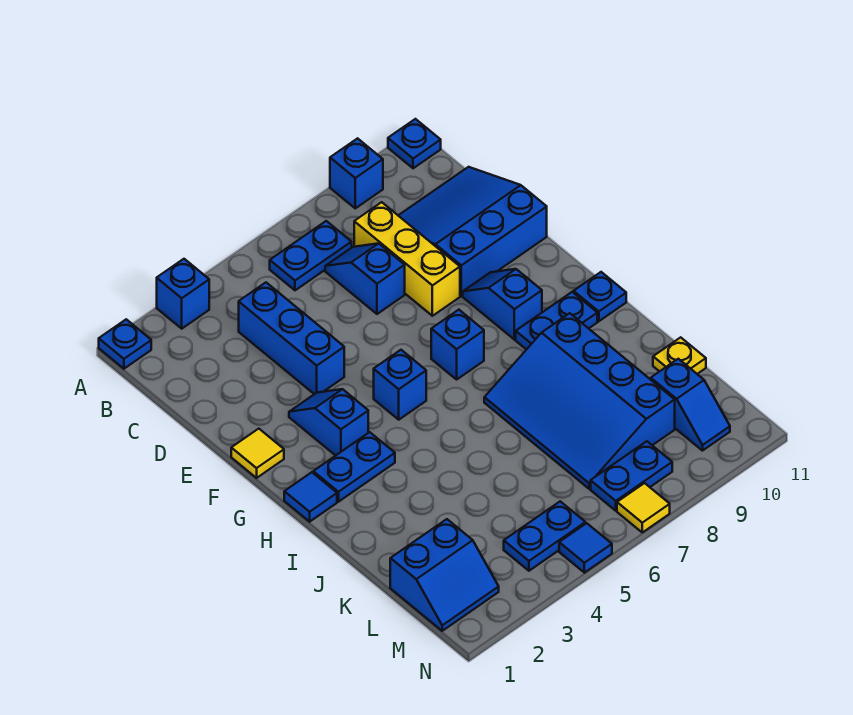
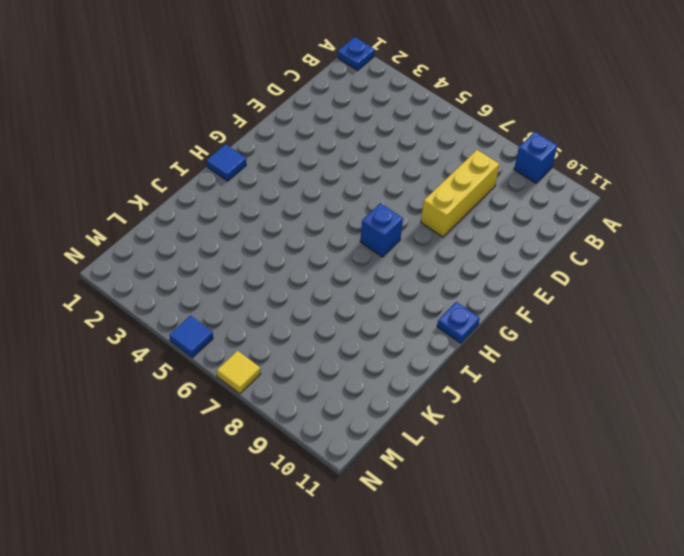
none -> blue brick A3 level 1
none -> blue plate A11 level 1
none -> blue plate B6:B7 level 1

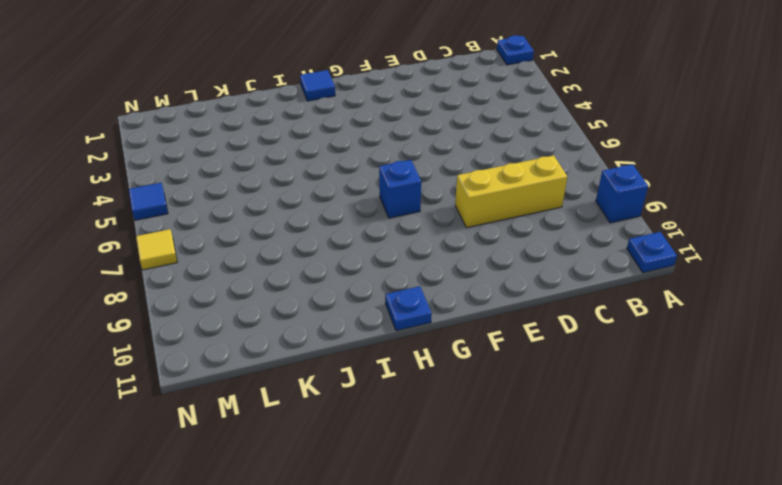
none -> blue brick A3 level 1
none -> blue plate B6:B7 level 1
none -> blue brick C4:E4 level 1

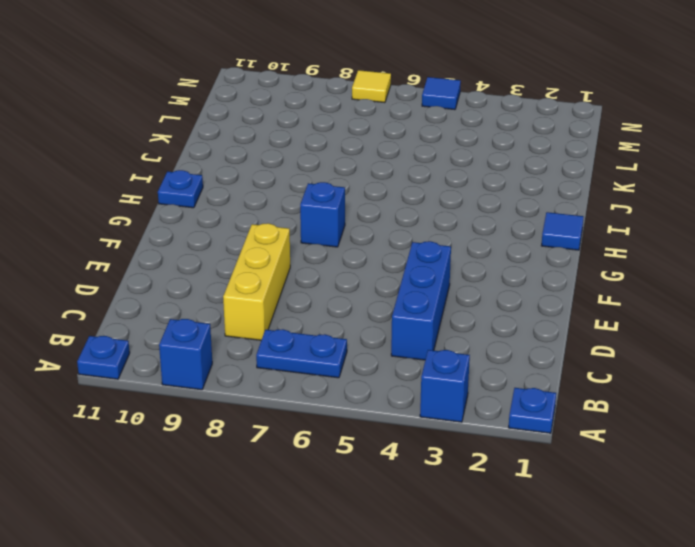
none -> blue slope C7:D7 level 1 top D
none -> blue slope C9:E11 level 1 top E
none -> yellow tile F1 level 1

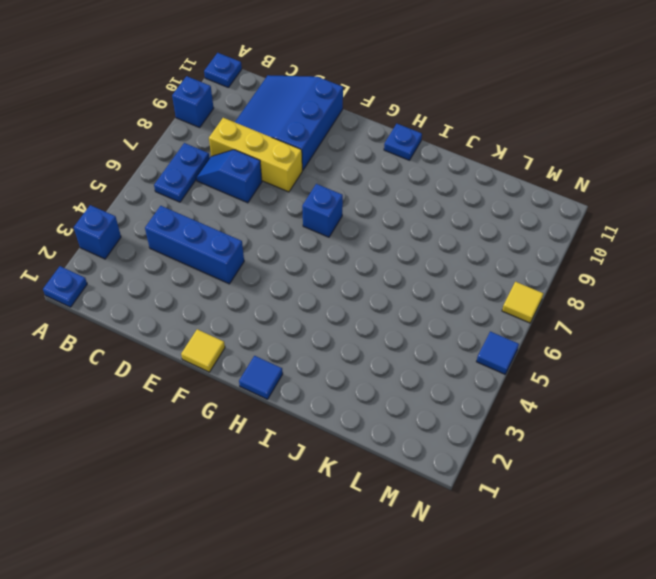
none -> blue slope F3:G3 level 1 top G
none -> blue slope F9:G9 level 1 top G
none -> blue brick G5 level 1

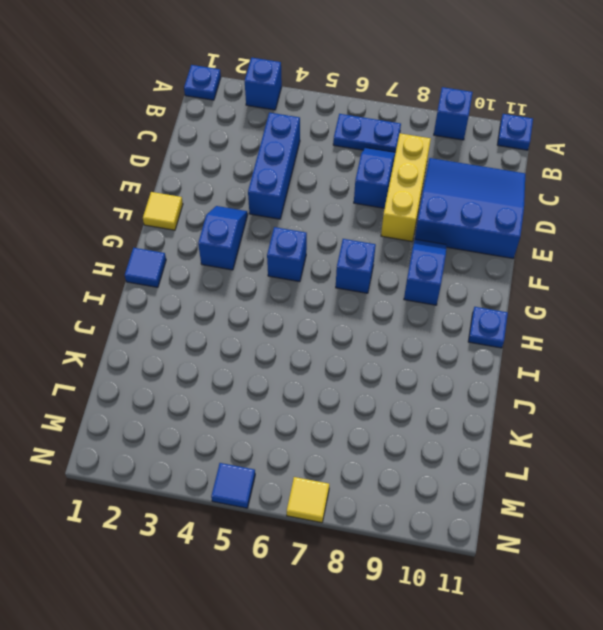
none -> blue plate H2:H3 level 1
none -> blue plate H9:H10 level 1
none -> blue slope I7:L9 level 1 top 9

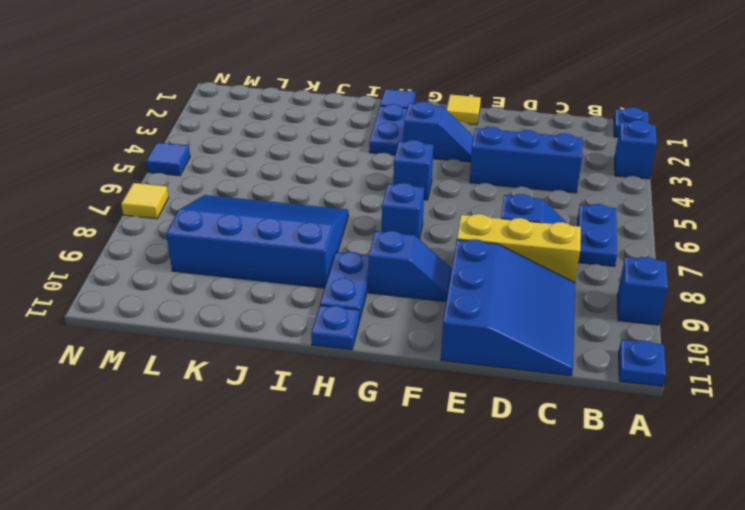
none -> yellow plate K11 level 1
none -> blue slope L1:M2 level 1 top L
none -> blue slope L10:M10 level 1 top L

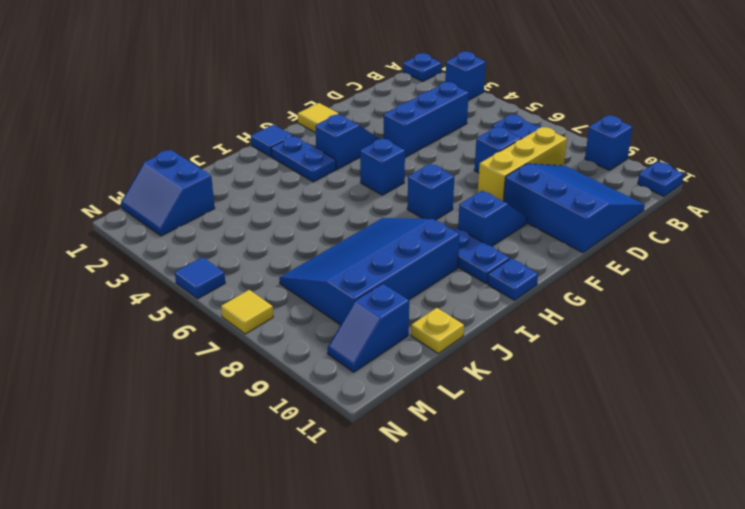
none -> blue plate M4:M5 level 1
none -> blue plate M7:M8 level 1

